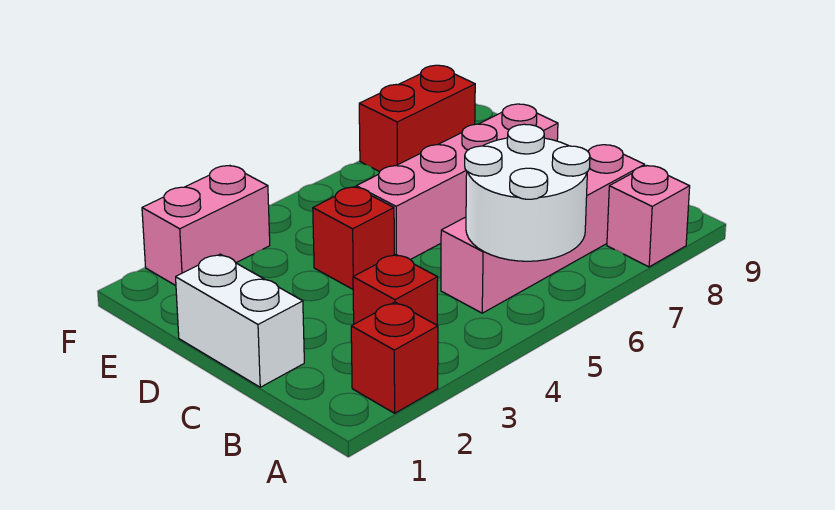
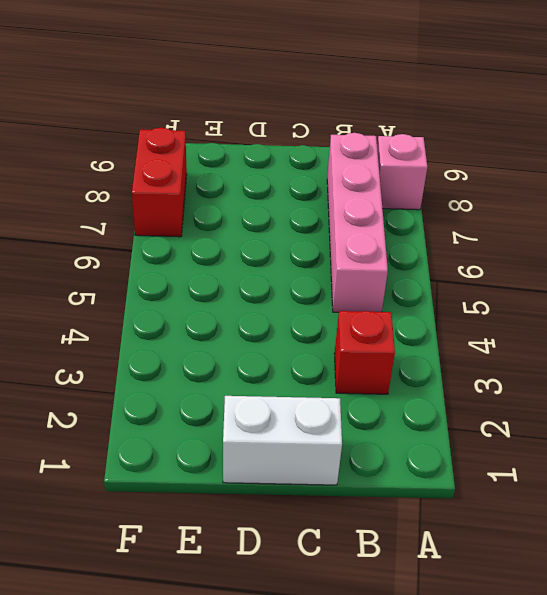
none -> red brick A2 level 1
none -> red brick D4 level 1

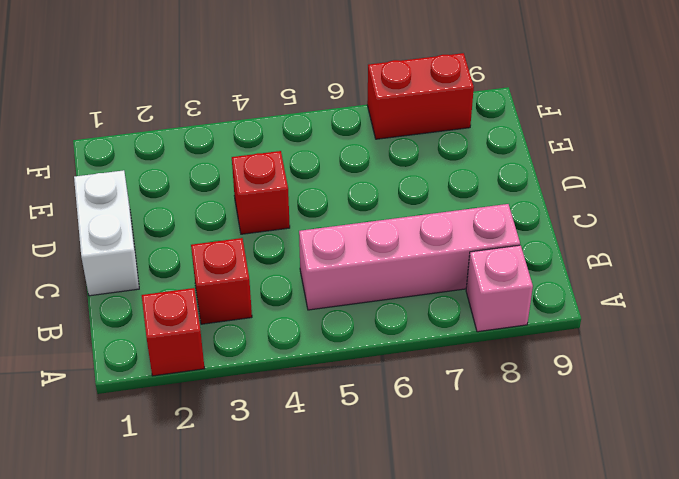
none -> pink brick D5:D8 level 1
none -> pink brick F2:F3 level 1

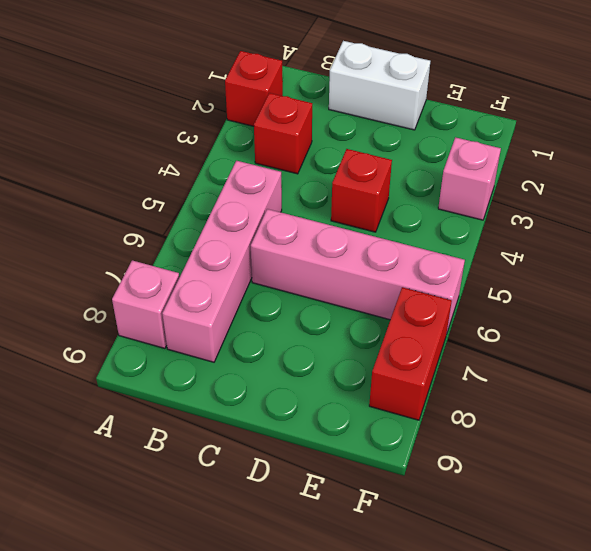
pink brick C6:F6 level 1 -> pink brick D5:D8 level 1
pink brick F3 level 1 -> pink brick F2:F3 level 1
none -> white round brick A5:B6 level 2

